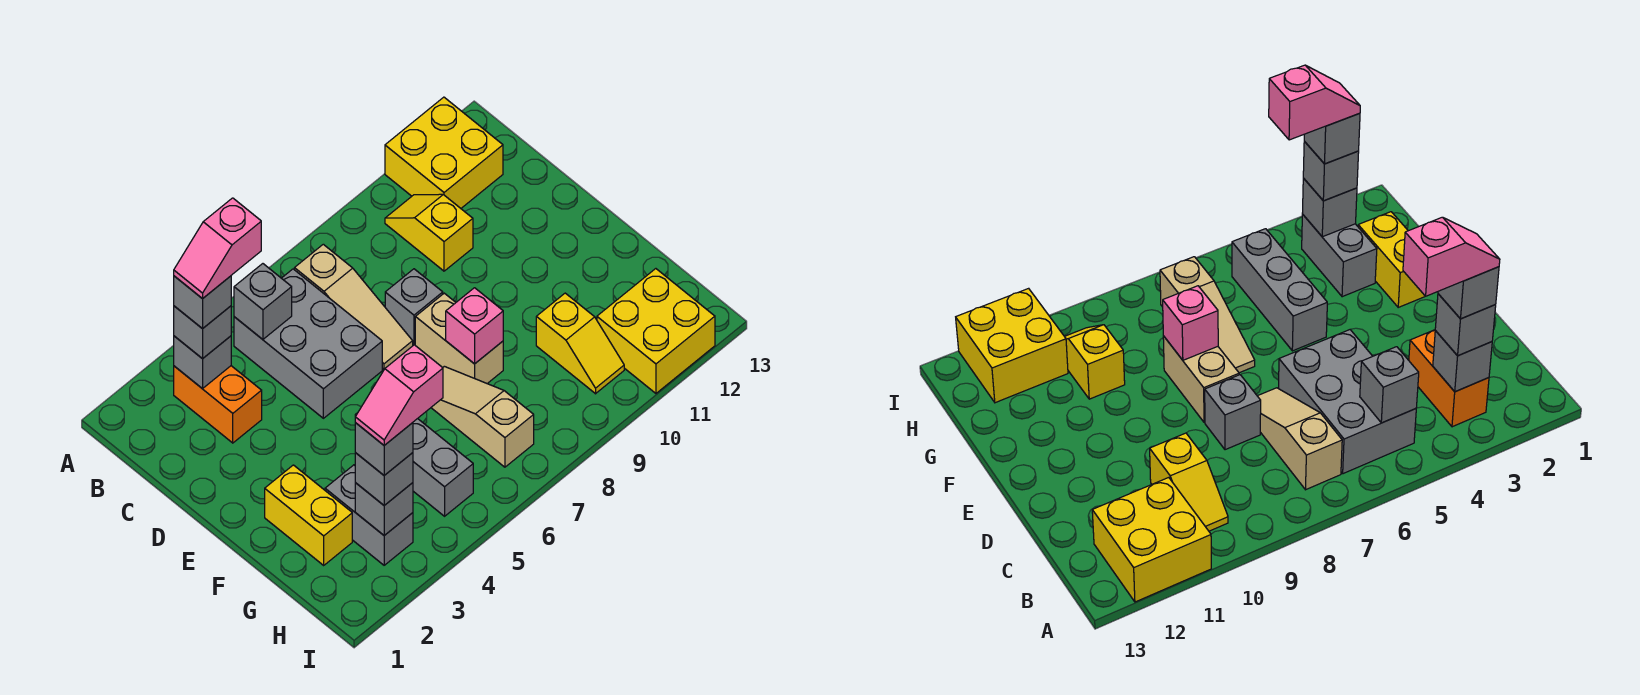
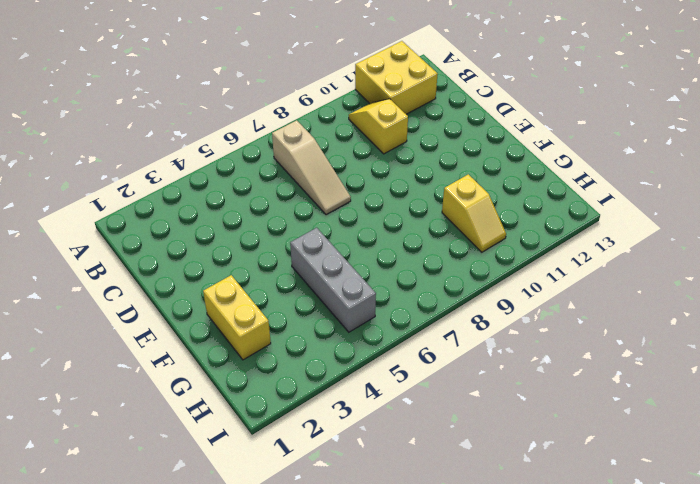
none -> orange brick B3:C3 level 1
none -> grey brick B5:D6 level 1
none -> grey brick D8 level 1

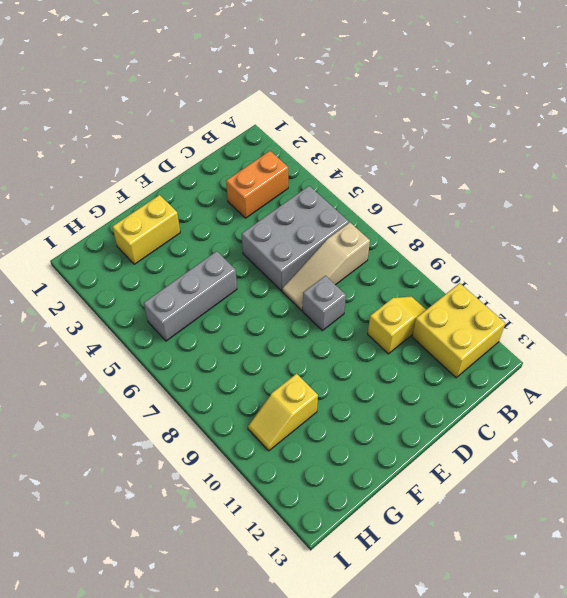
none -> tan brick E8:F8 level 1
none -> tan slope F7:H7 level 1 top H
none -> grey brick G3:H3 level 1

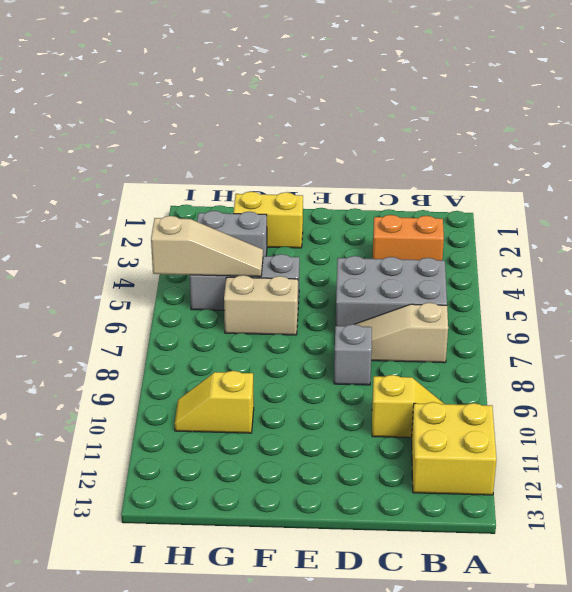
tan brick F6:G6 level 1 -> tan brick E8:F8 level 1
tan slope G5:I5 level 2 top I -> tan slope F7:H7 level 1 top H
none -> yellow brick H11:I12 level 1
none -> grey brick B3 level 2
none -> grey brick B5 level 2

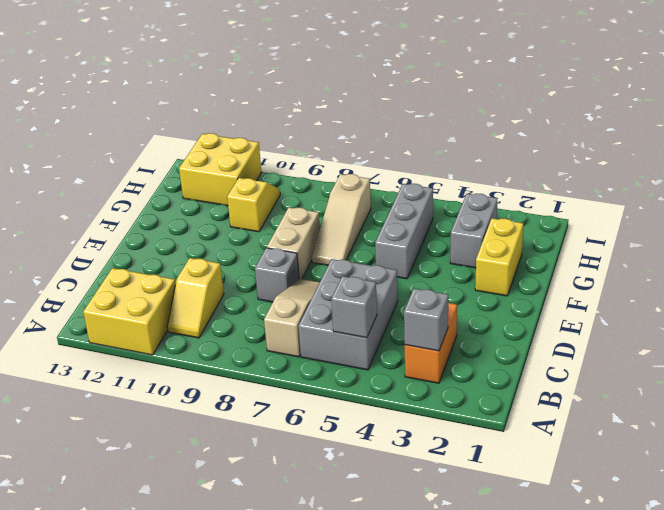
none -> pink brick F8 level 2
none -> grey brick H3 level 2
none -> grey brick B3 level 3

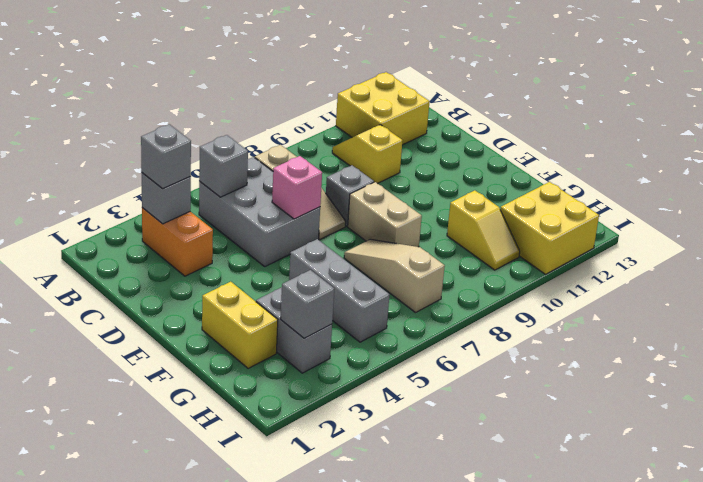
pink brick D6 level 2 -> pink brick F8 level 2
none -> grey brick H3 level 3
none -> grey brick B3 level 4
none -> grey brick H3 level 4

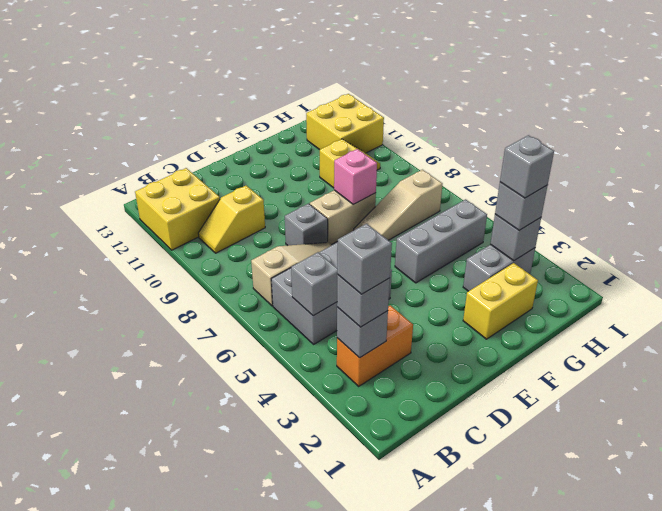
none -> pink slope B3:B4 level 5 top 4
none -> pink slope H3:H4 level 5 top 4

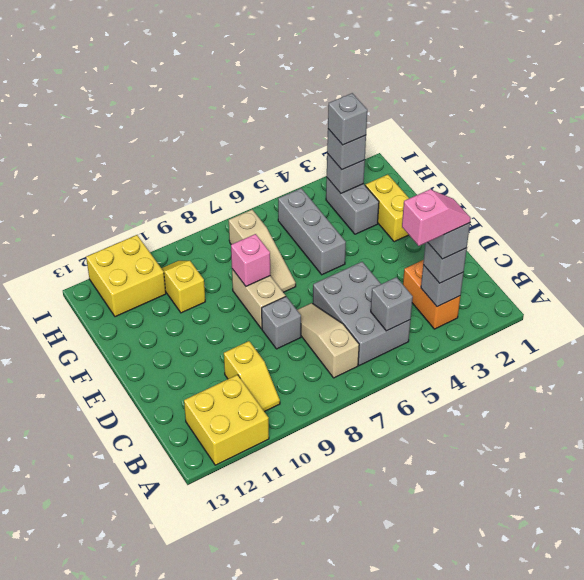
none -> pink slope H3:H4 level 5 top 4

